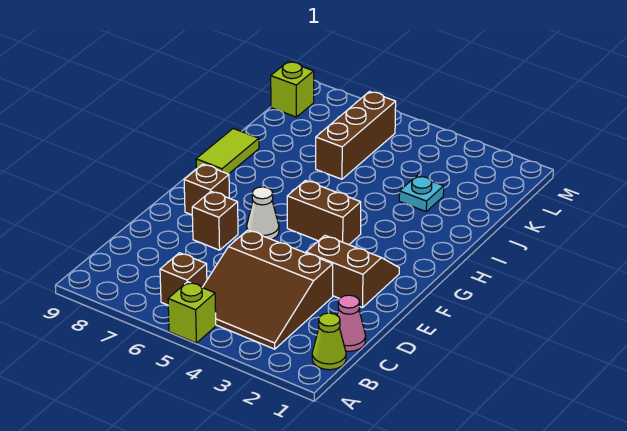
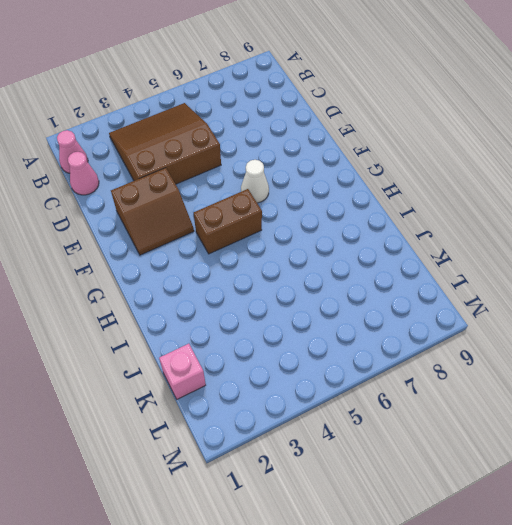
pink cone B1 level 1 -> lime cone B1 level 1
pink brick K1 level 1 -> none
none -> lime brick A5 level 1
none -> brown brick B6 level 1
none -> brown brick E7 level 1

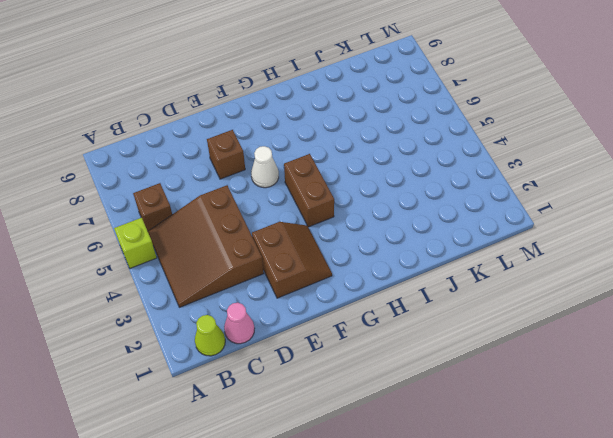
none -> brown brick F8 level 1
none -> lime tile H9:I9 level 1
none -> cyan plate J3 level 1

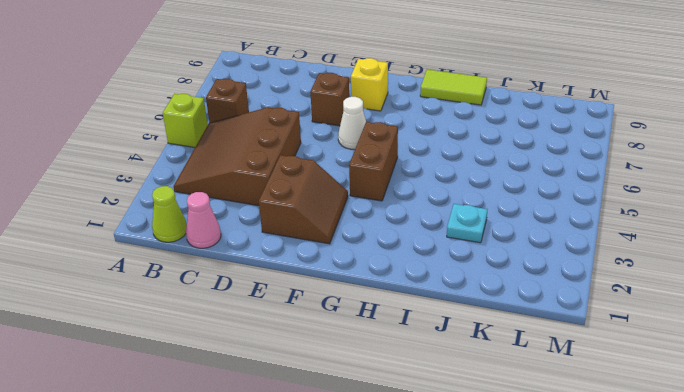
yellow brick F8 level 1 -> brown brick F8 level 1
none -> brown brick J6:L6 level 1
none -> lime brick L9 level 1

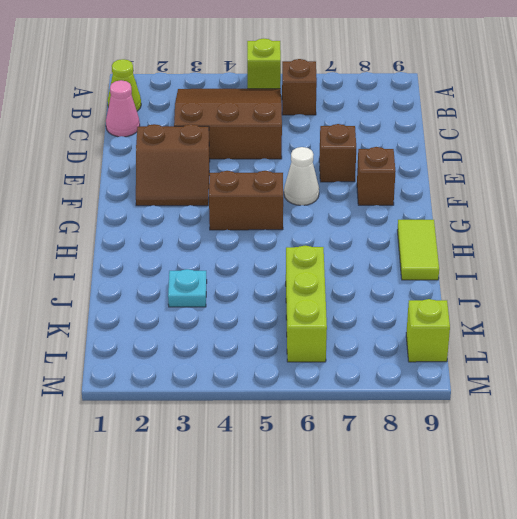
lime brick J6:L6 level 1 -> brown brick J6:L6 level 1

